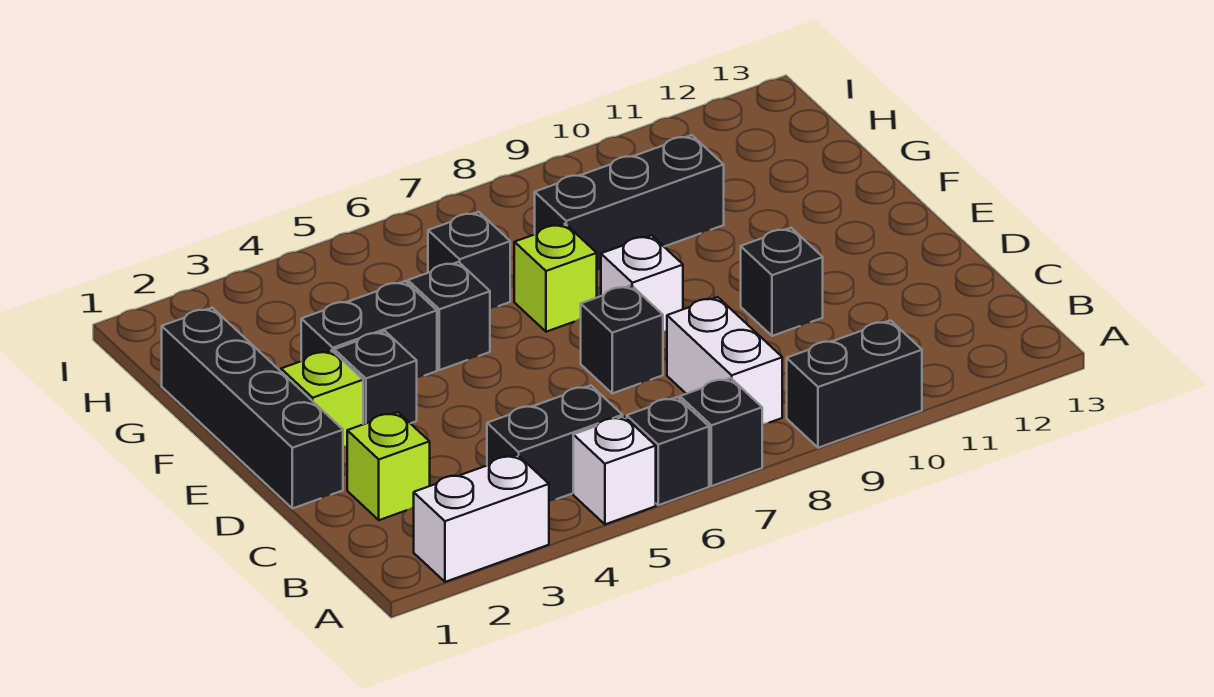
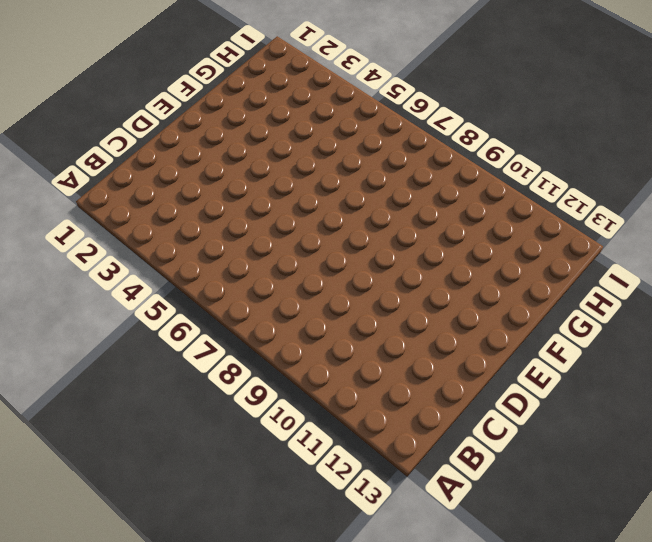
none -> white brick A2:A3 level 1
none -> white brick A5 level 1
none -> black brick A6 level 1

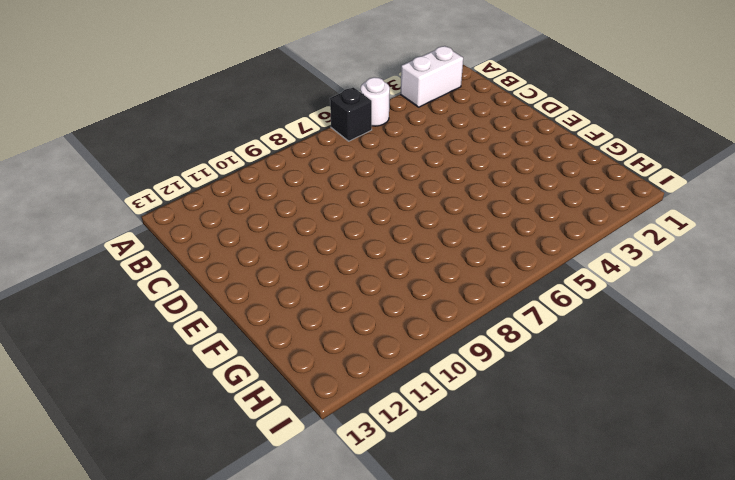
white round brick A5 level 1 -> white brick A5 level 1
none -> black brick A7 level 1
none -> black brick A9:A10 level 1
none -> black brick B4:B5 level 1

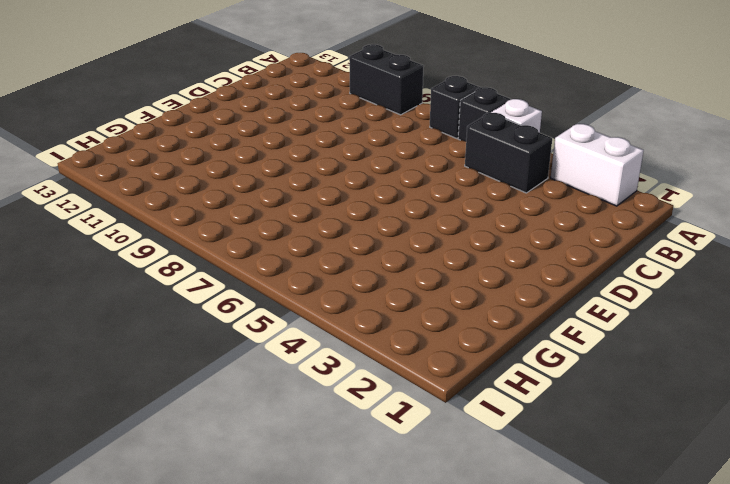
none -> white brick B8:C8 level 1
none -> lime brick C2 level 1
none -> black brick D1:G1 level 1

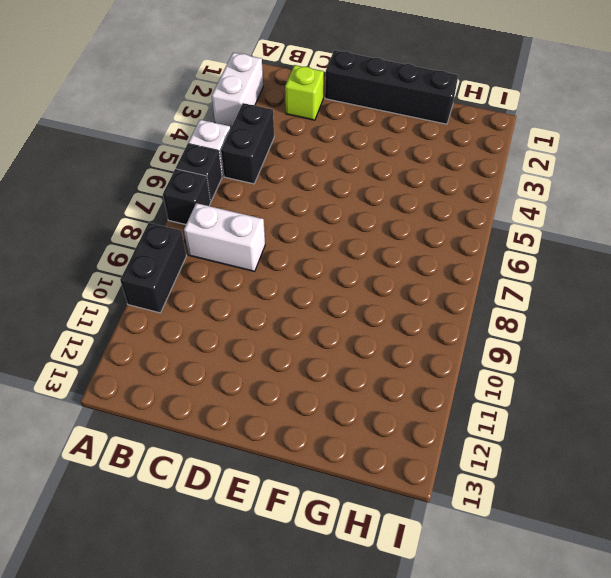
none -> black brick D7 level 1
none -> black brick D10 level 1
none -> lime brick E2 level 1

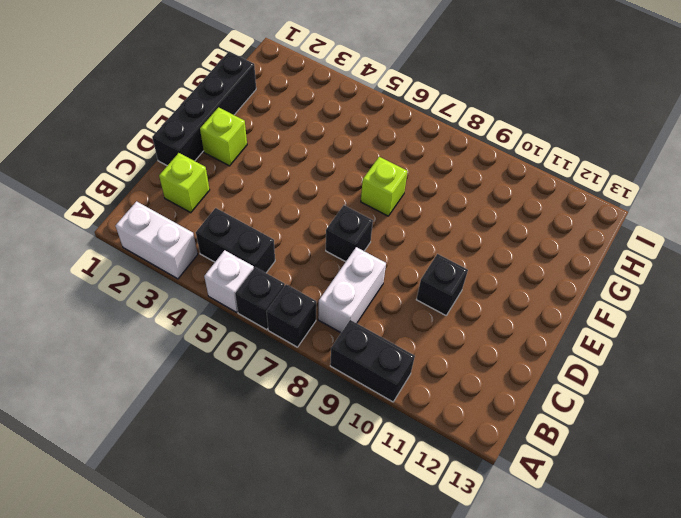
none -> black brick E3 level 1
none -> white brick E8 level 1
none -> black brick F3:F4 level 1

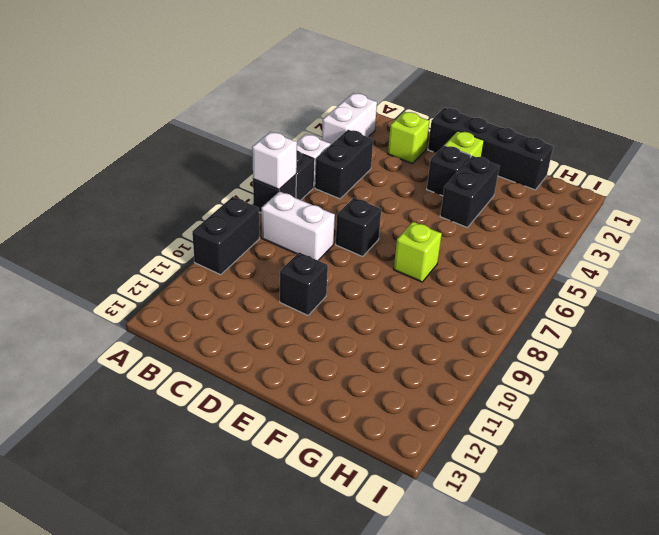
white brick A7 level 2 -> white brick E8 level 1
none -> black brick F5 level 1
none -> black brick G6 level 1
none -> black brick G8:G10 level 1

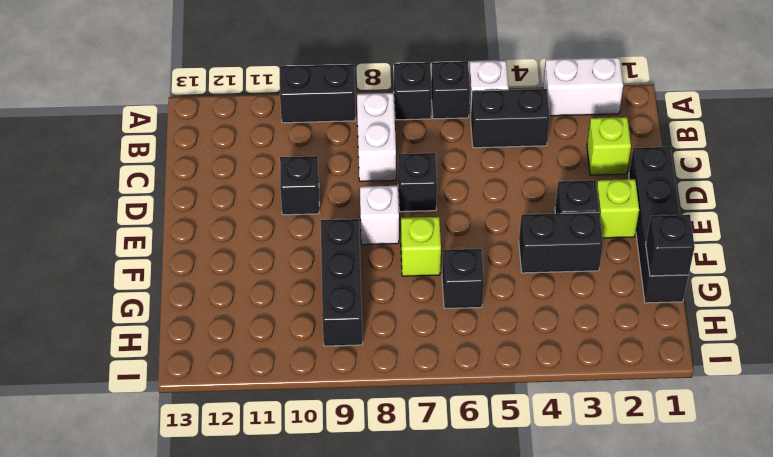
black brick F9:H9 level 1 -> black brick G8:G10 level 1
black brick G1 level 2 -> black brick F5 level 1

